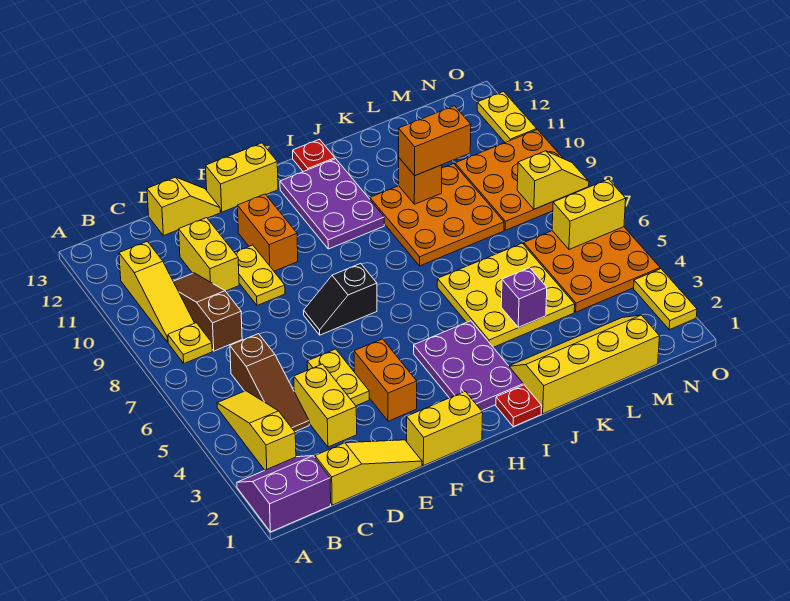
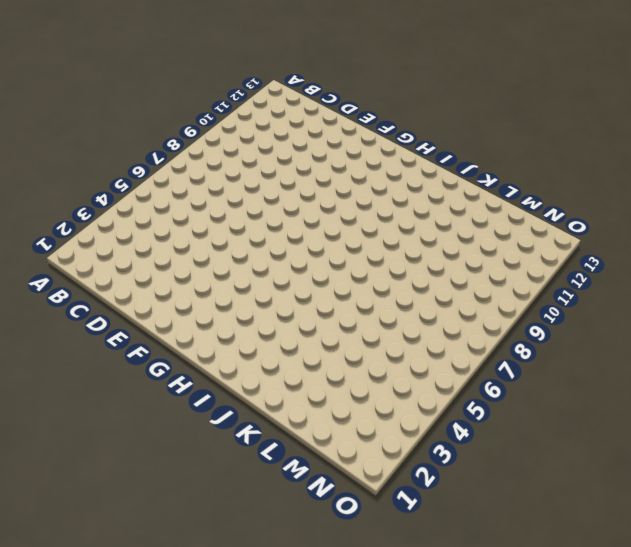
none -> purple slope A1:B2 level 1 top 1
none -> yellow slope B3:B5 level 1 top 3
none -> yellow plate B8 level 1
none -> yellow slope B9:B11 level 1 top 11

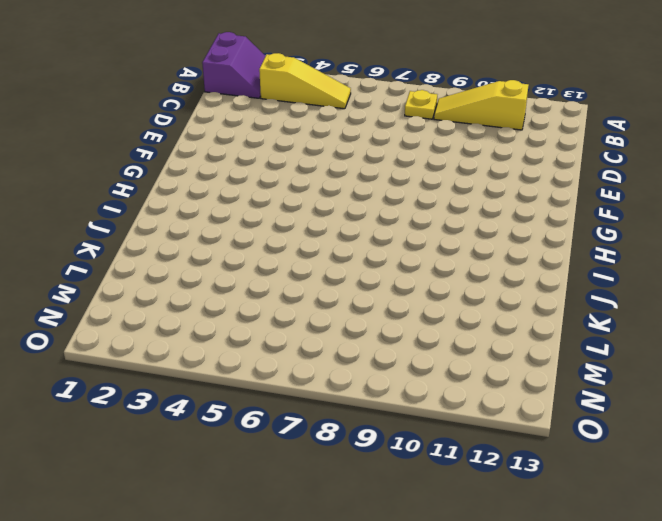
none -> yellow slope C1:E1 level 1 top C
none -> brown slope C4:C6 level 1 top 6
none -> brown slope C8:C10 level 1 top 8
none -> yellow brick D3:D4 level 1

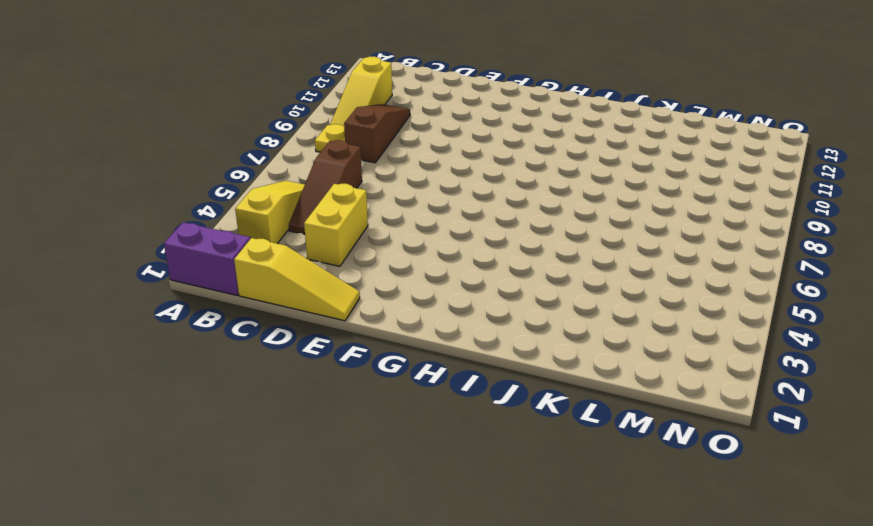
none -> yellow brick D10:D11 level 1
none -> yellow slope D13:E13 level 1 top D
none -> yellow plate E4:E5 level 1
none -> yellow plate E9:E10 level 1

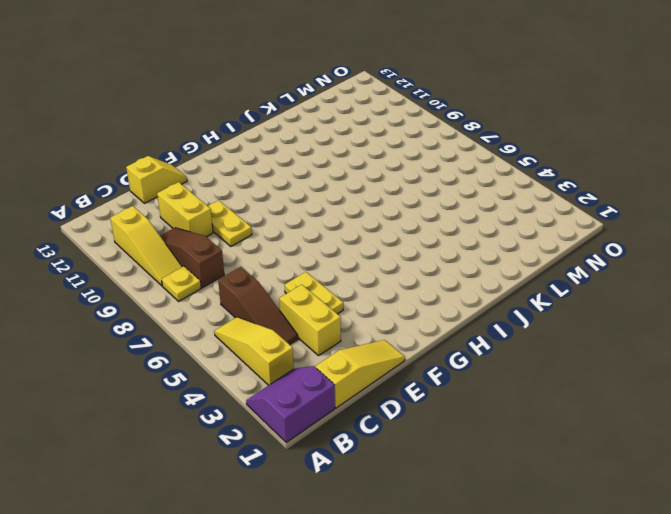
none -> yellow brick F1:G1 level 1
none -> orange brick F3:F4 level 1
none -> black slope F7:G7 level 1 top G
none -> orange brick F10:F11 level 1

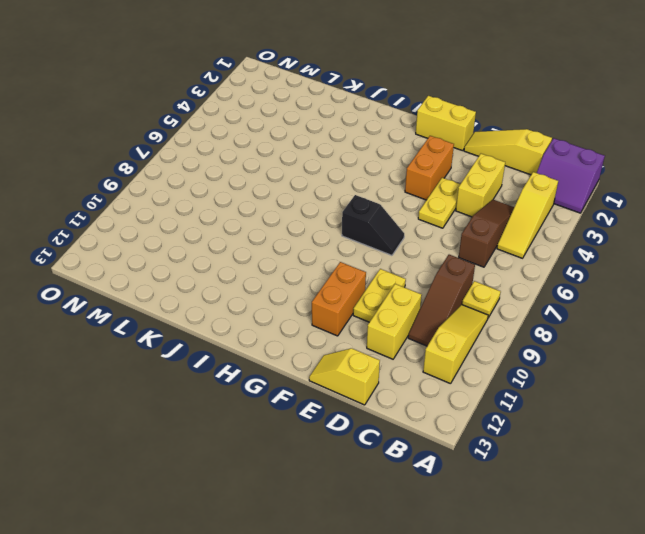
none -> yellow brick F13:G13 level 1
none -> purple plate H2:I4 level 1
none -> purple plate H10:I12 level 1
none -> red plate I1 level 1

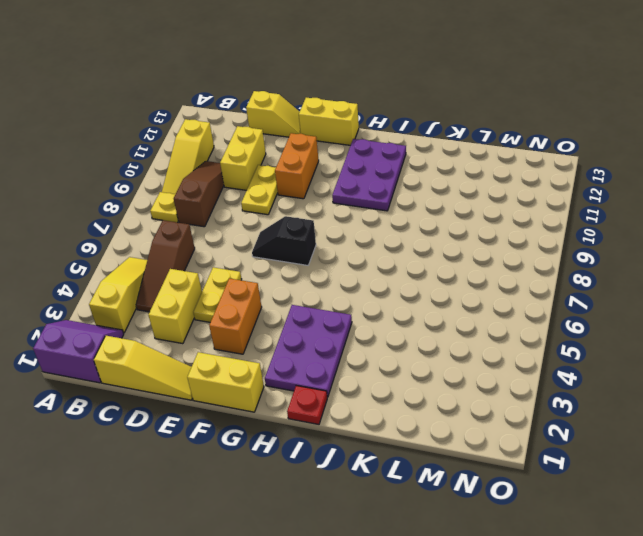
none -> red plate I13 level 1
none -> yellow slope J1:M2 level 1 top 1
none -> yellow plate J4:L6 level 1
none -> orange plate J8:L10 level 1

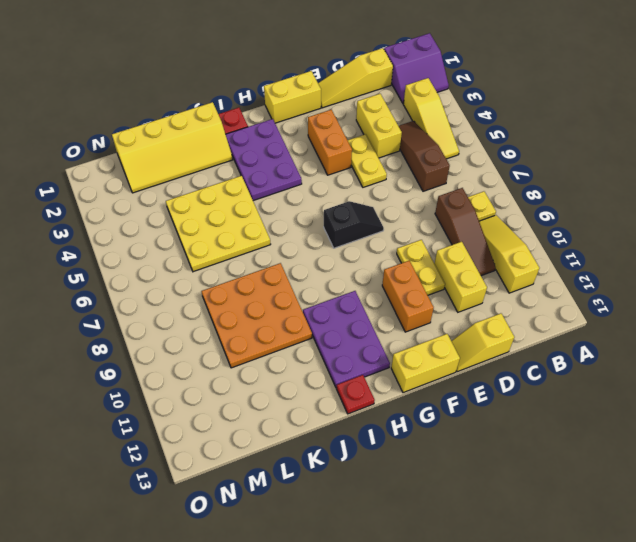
none -> orange plate M4:O6 level 1
none -> orange plate M8:O10 level 1
none -> yellow plate O2:O3 level 1
none -> yellow plate O11:O12 level 1

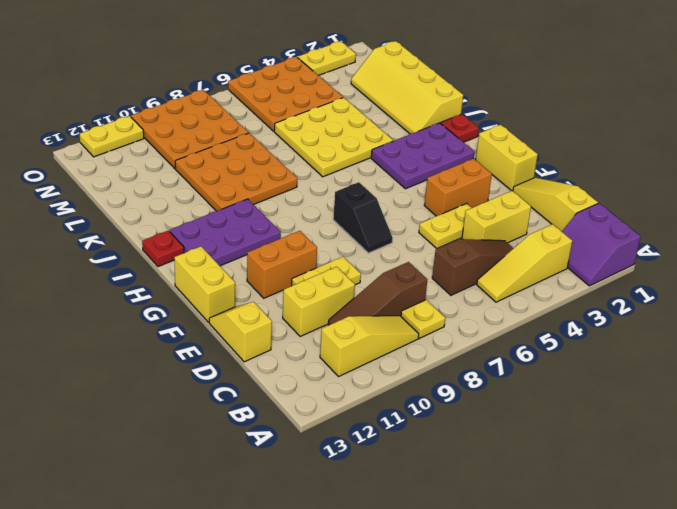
none -> purple brick K4 level 2
none -> orange brick K10 level 2
none -> yellow brick N6:O6 level 2
none -> yellow slope N8:O8 level 2 top N

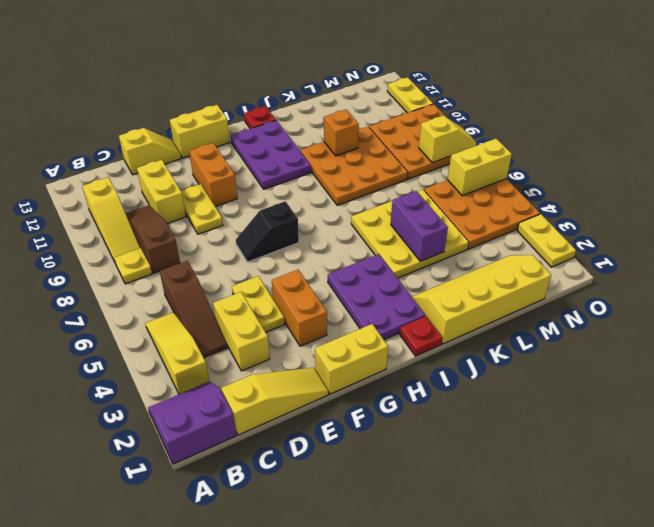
purple brick K4:K5 level 2 -> purple brick K4 level 2
none -> orange brick K10:L10 level 3

